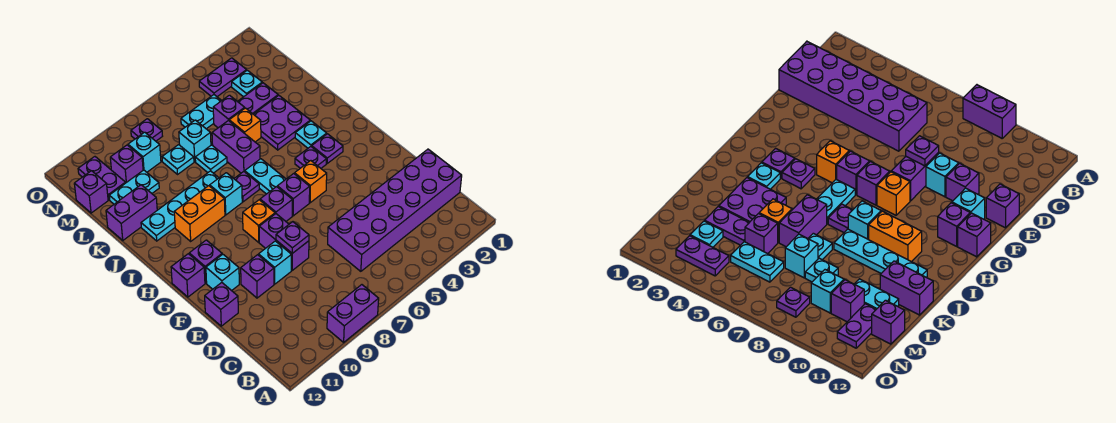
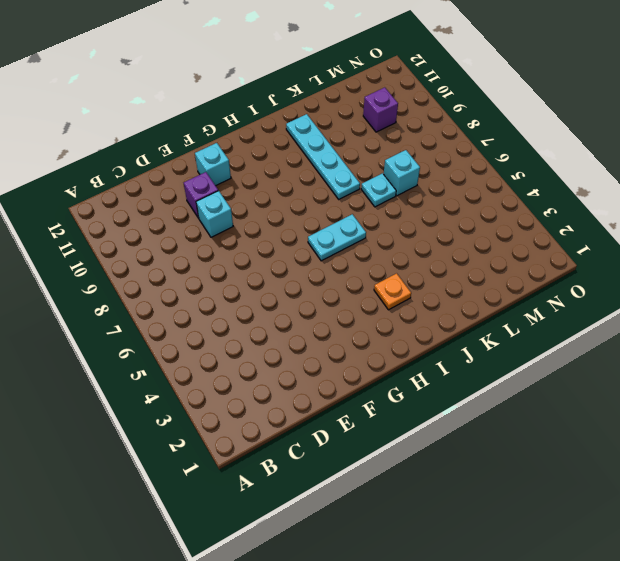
orange plate I3 level 1 -> cyan plate I3 level 1
none -> purple brick A8:A9 level 1
none -> purple brick C1:D6 level 1
none -> purple brick E8:F8 level 1
none -> purple brick E12 level 1

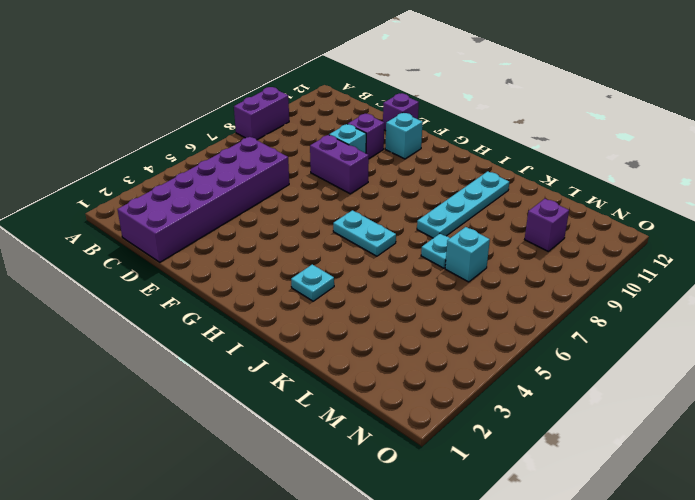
none -> orange brick G5 level 1
none -> purple brick G6 level 1
none -> purple brick G7 level 1
none -> orange brick G8 level 1

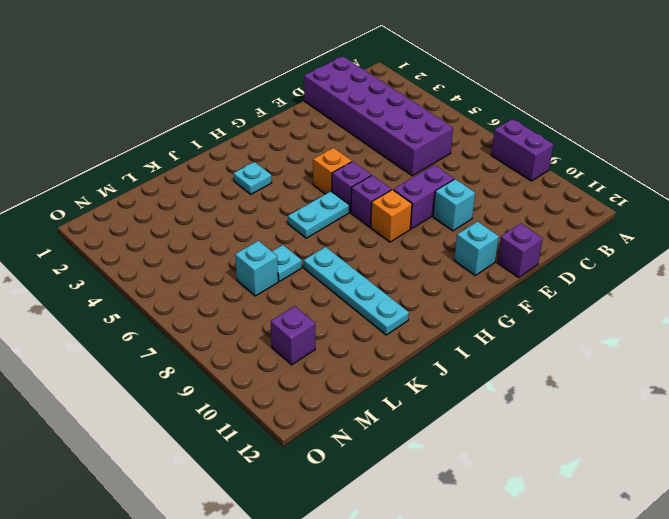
none -> purple brick E10 level 1
none -> purple brick G11 level 1
none -> purple brick G12 level 1
none -> purple plate H3 level 1

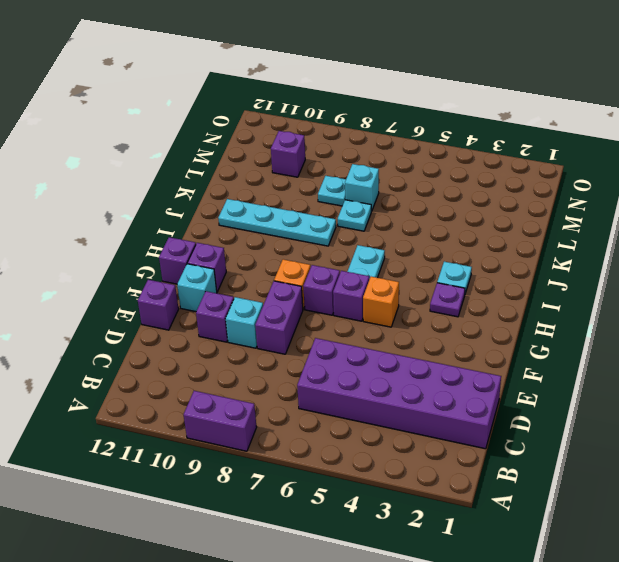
none -> purple plate H4 level 1
none -> purple plate I7 level 1
none -> cyan brick I8 level 1
none -> orange brick I9:I10 level 1

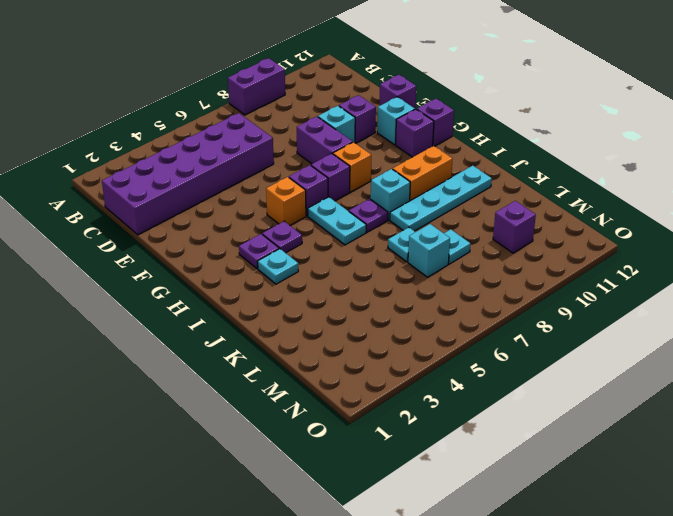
none -> purple plate J3:K4 level 1
none -> purple brick J6:K6 level 1
none -> orange brick K5 level 1
none -> purple brick K11:K12 level 1

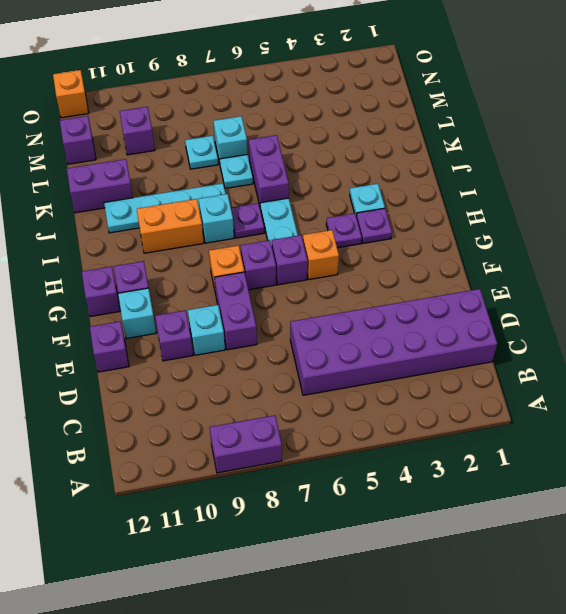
orange brick O12 level 1 -> orange brick K5 level 1
none -> purple plate J3:K4 level 1
none -> purple plate L3:L4 level 1
none -> purple brick L5 level 1
none -> cyan plate L10:L11 level 1

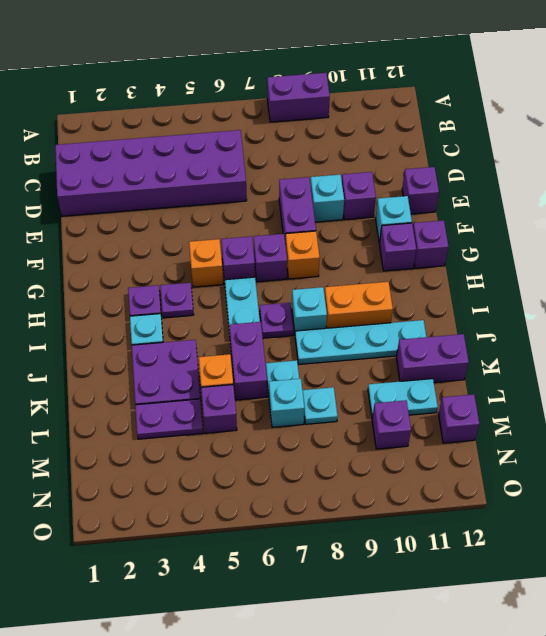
none -> cyan plate M3 level 1
none -> cyan plate M5:M6 level 1
none -> cyan brick M9 level 1
none -> purple plate M11:N11 level 1

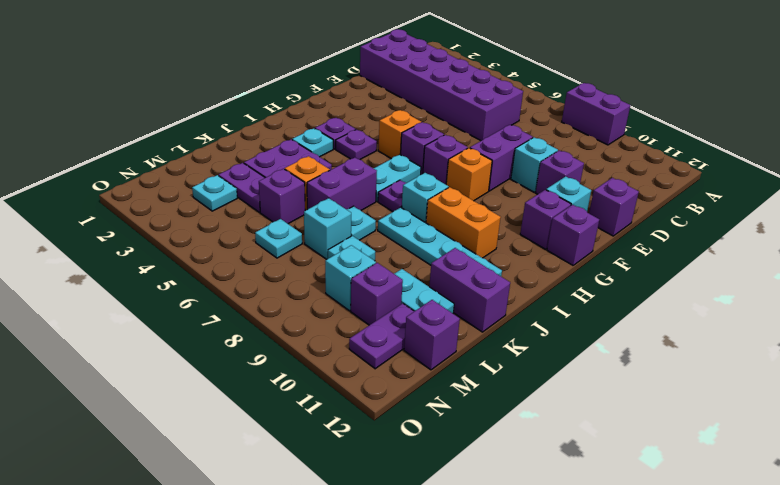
cyan plate M6 level 1 -> cyan plate M5:M6 level 1
none -> purple plate N3:N4 level 1
none -> purple plate N8 level 1
none -> purple plate E8 level 2

